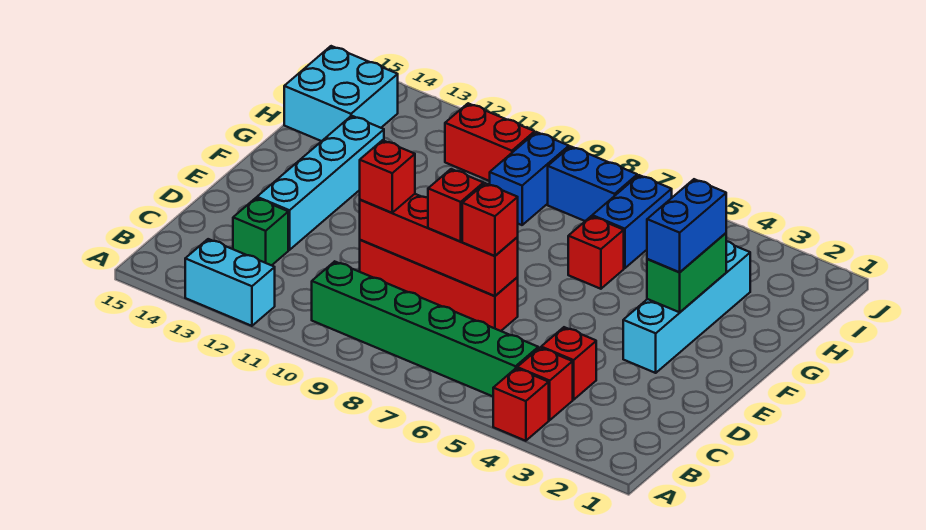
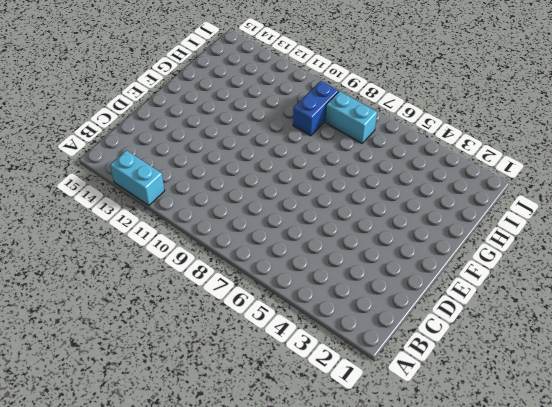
cyan brick I7:I8 level 1 -> blue brick I7:I8 level 1
none -> red brick A4 level 1
none -> red brick B4 level 1
none -> green brick B5:B10 level 1

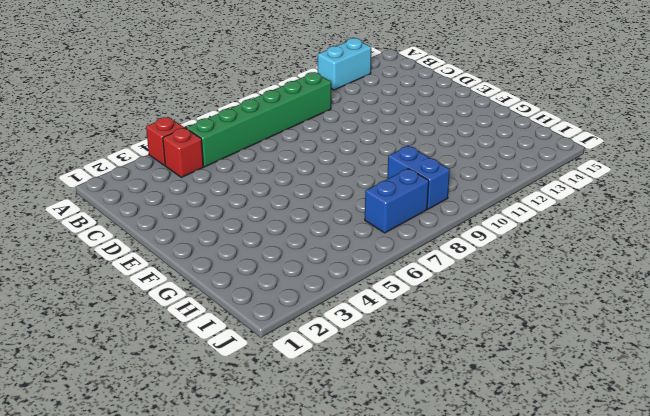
none -> red brick C4 level 1
none -> green brick C13 level 1
none -> red brick D7:D10 level 1

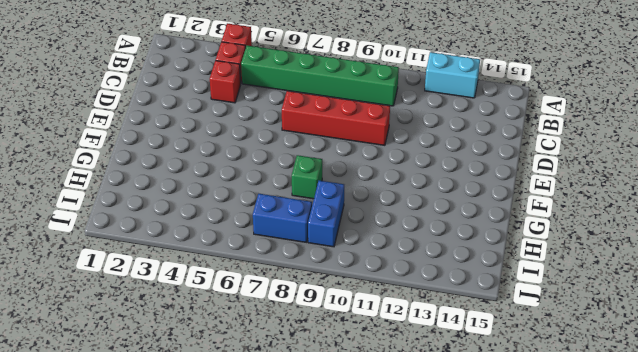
green brick G8 level 1 -> green brick C13 level 1
none -> cyan brick D13:G13 level 1
none -> cyan brick E3:H3 level 1
none -> red brick G6 level 1

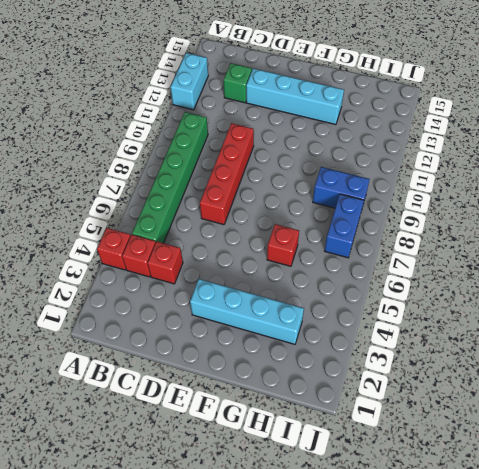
none -> blue brick H6:I6 level 1
none -> cyan brick H14:I15 level 1
none -> red brick I10:I11 level 1

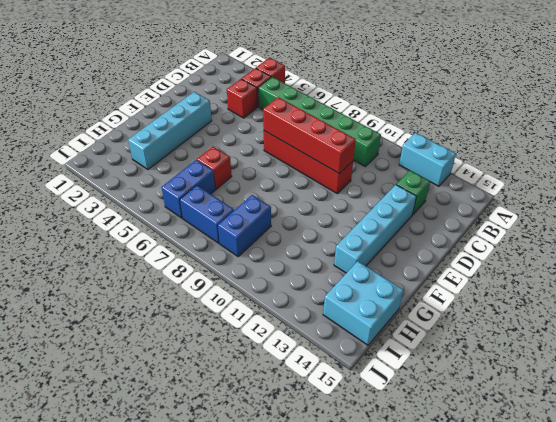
none -> red brick I10:I11 level 1
none -> green brick F3:G3 level 2
none -> red brick D7 level 3

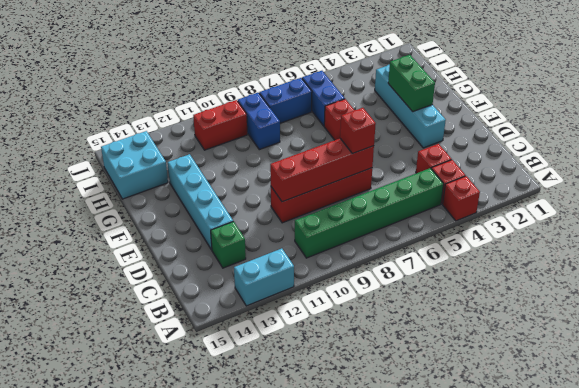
none -> red brick D8 level 3
none -> red brick D10 level 3
none -> blue brick F3:G3 level 3

